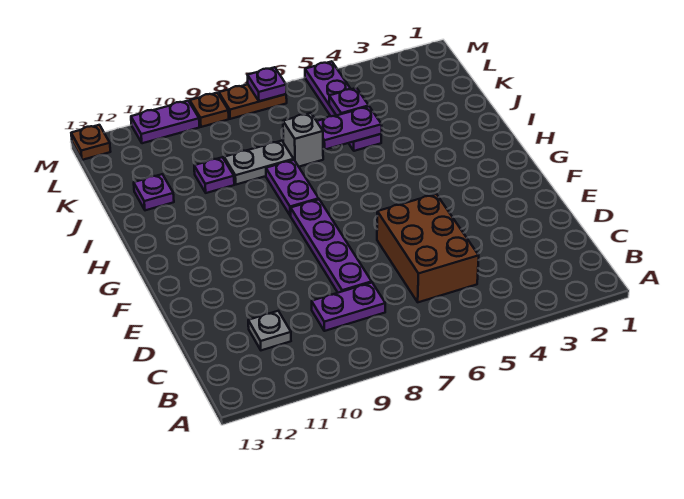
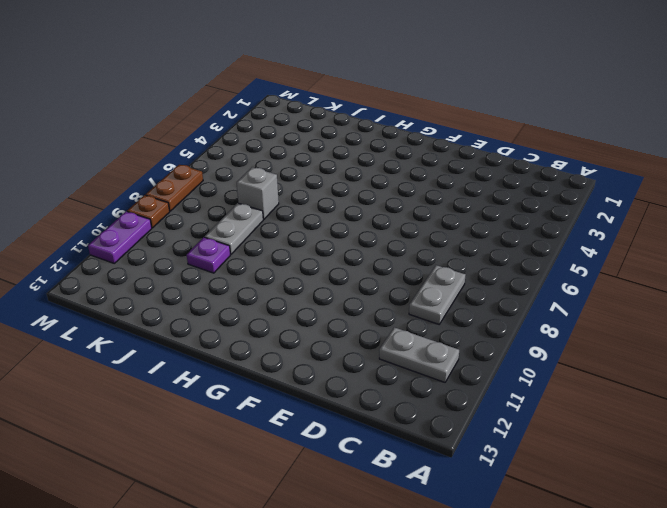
grey plate B11:C11 level 1 -> grey plate C11 level 1
grey plate C8:C9 level 1 -> purple plate C8:C9 level 1
none -> brown brick C5:E6 level 1
none -> purple plate D8:G8 level 1
none -> purple plate H8:I8 level 1

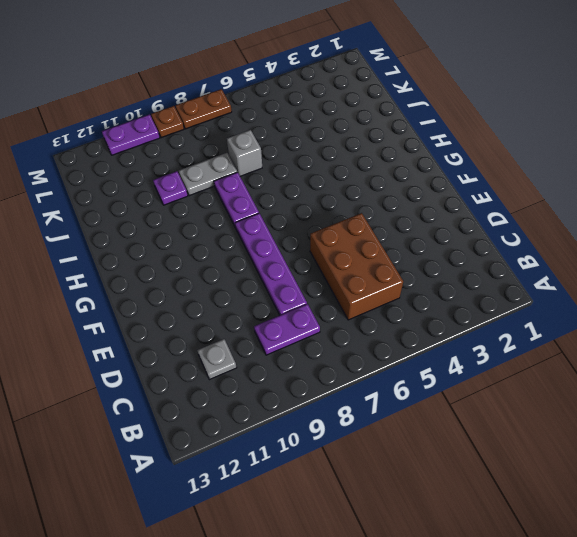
none -> purple plate J5:M5 level 1
none -> purple plate J12 level 1
none -> brown plate M13 level 1

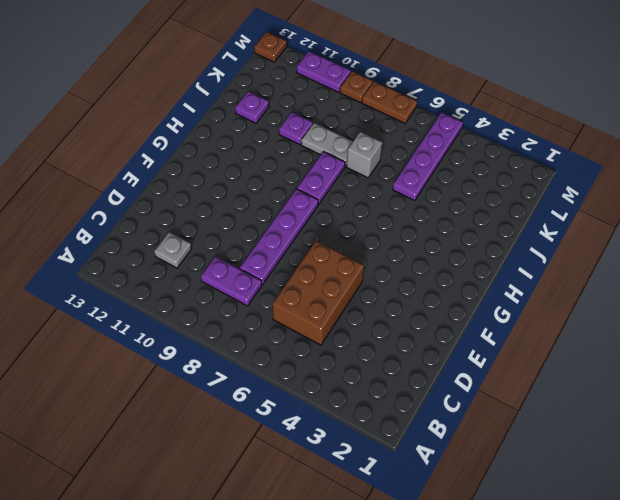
none -> purple plate J5:J6 level 2
none -> purple plate K5 level 2
none -> purple plate M7 level 2

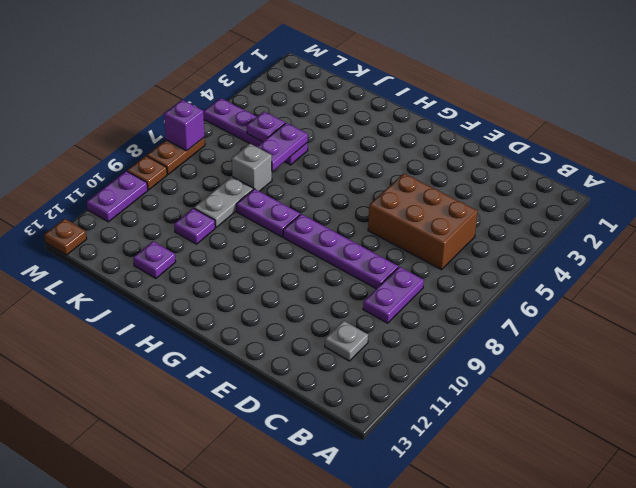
purple brick M7 level 2 -> purple plate M7 level 2

